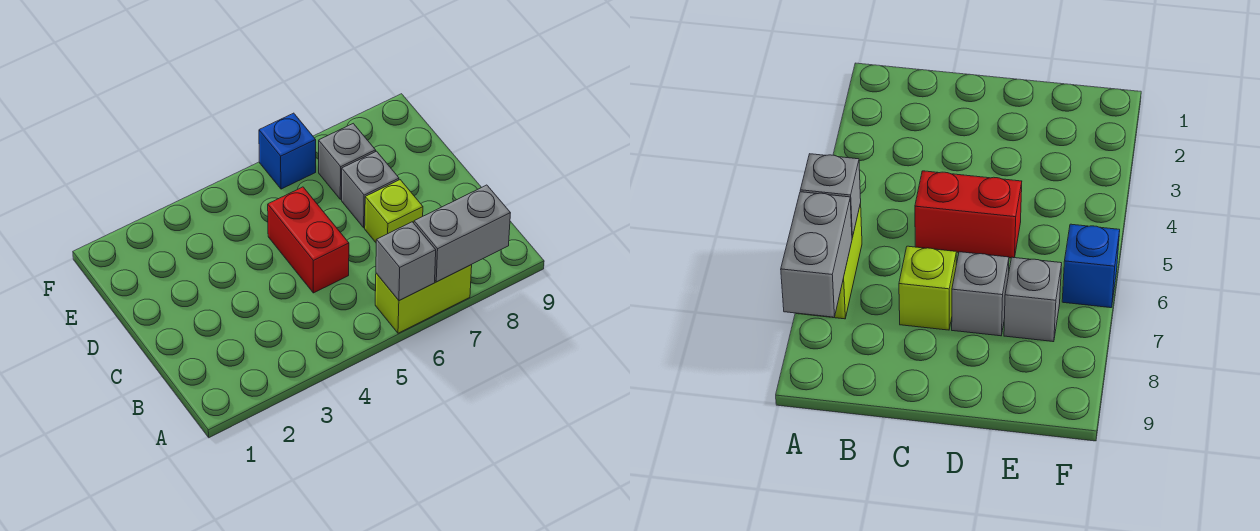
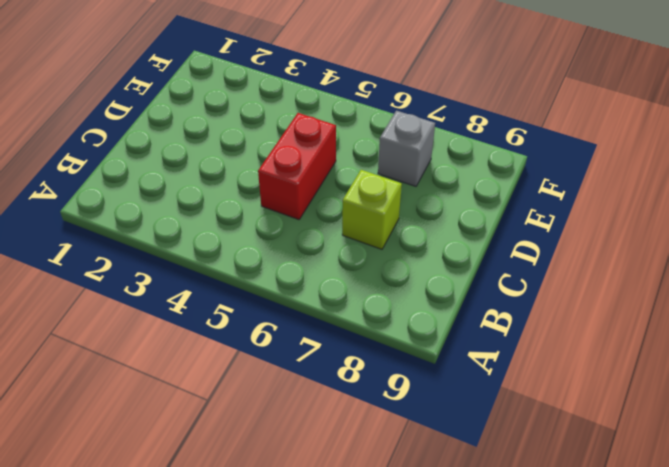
none -> lime brick A6:A7 level 1
none -> grey brick D7 level 1

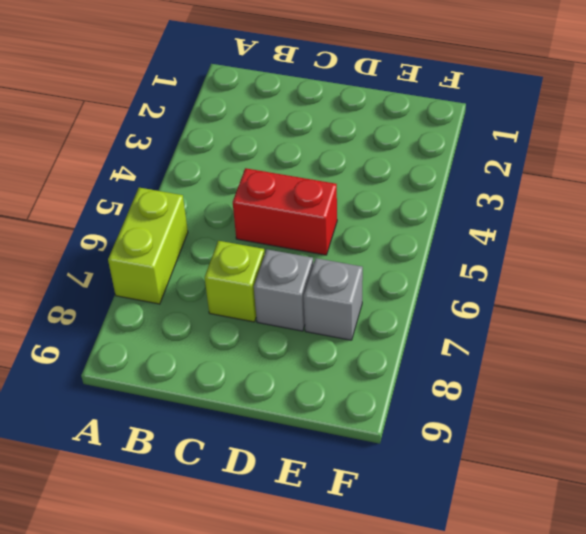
none -> blue brick F6 level 1
none -> grey brick A6 level 2

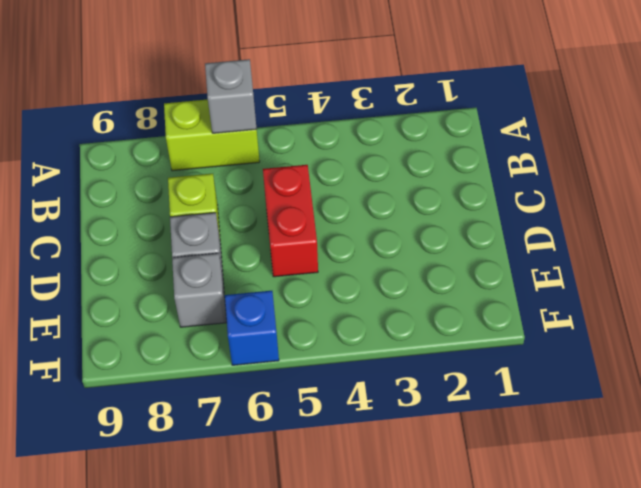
none -> grey brick A7:A8 level 2

